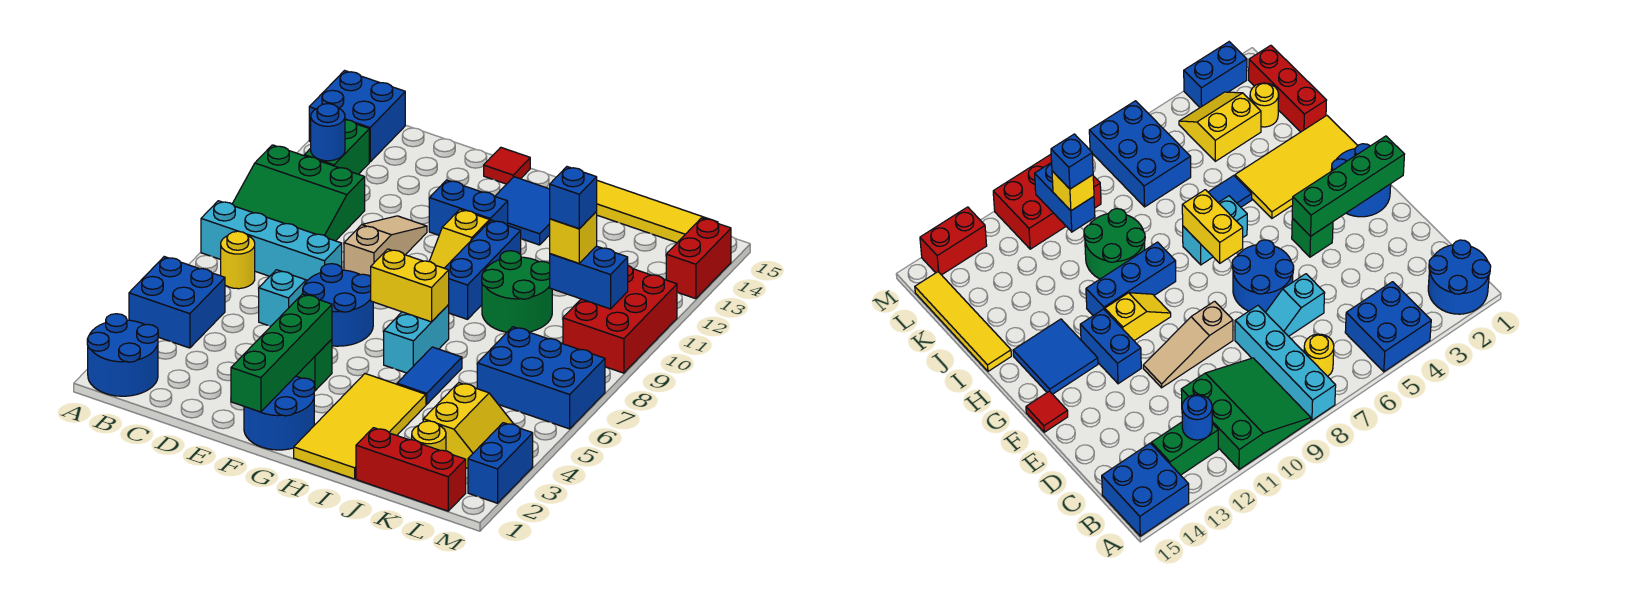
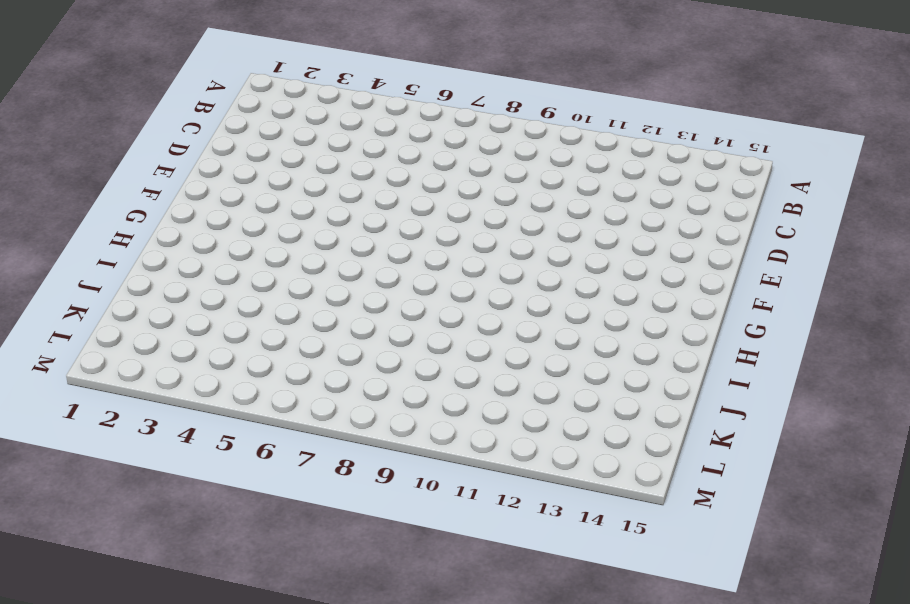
none -> blue round brick A1:B2 level 1
none -> blue brick A4:B5 level 1
none -> cyan brick A8:D8 level 1
none -> green slope A9:C11 level 1 top 11

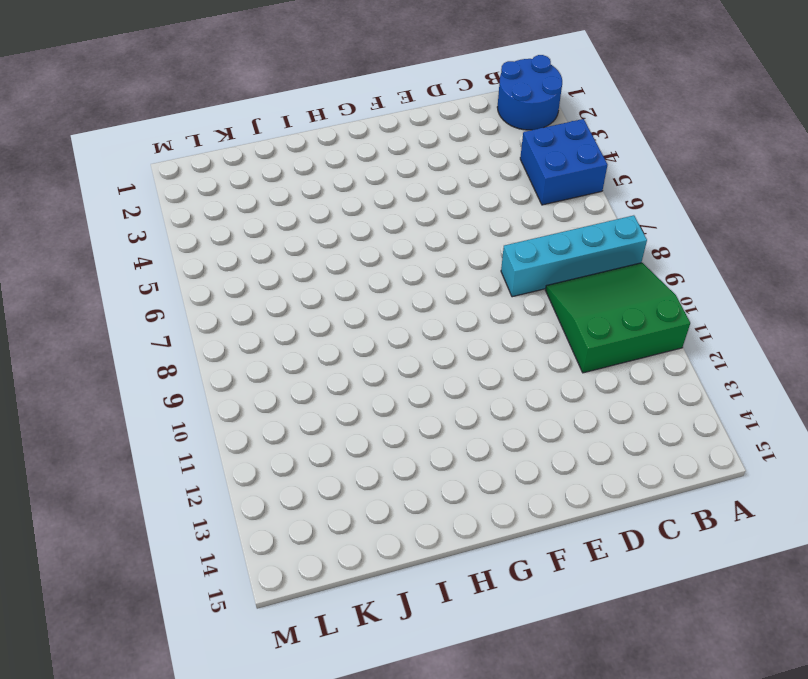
none -> blue brick A14:B15 level 1
none -> yellow round brick B7 level 1
none -> green brick B12:B13 level 1
none -> cyan slope D6:D7 level 1 top 6

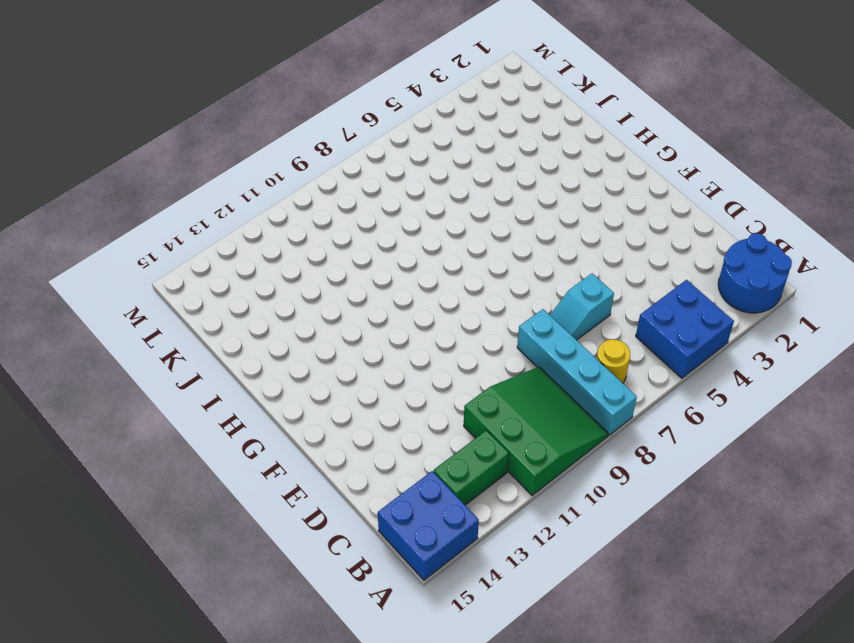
none -> blue round brick E6:F7 level 1
none -> tan slope E9:E11 level 1 top 9
none -> blue round brick F1:G2 level 1
none -> green brick F4 level 1

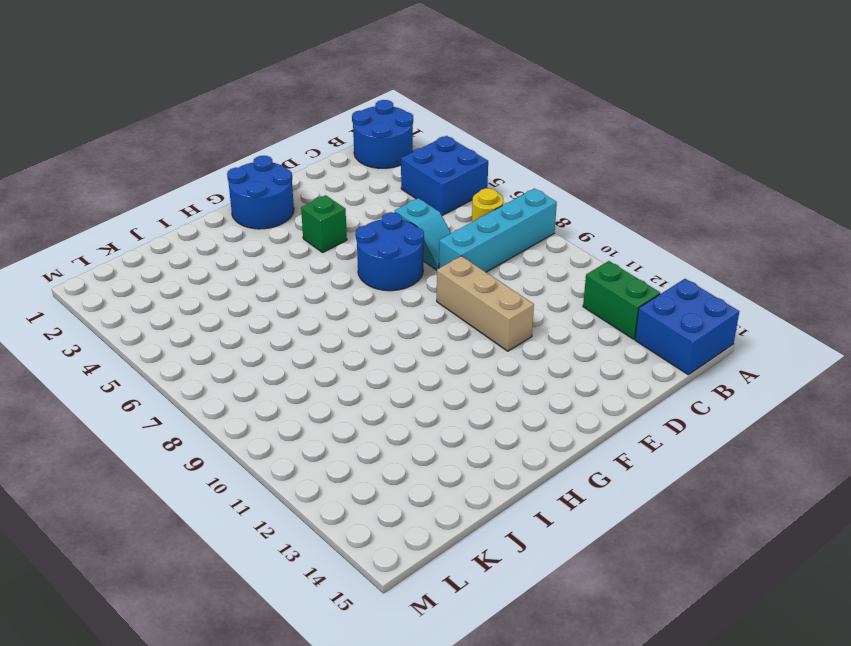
tan brick E9:E11 level 1 -> tan slope E9:E11 level 1 top 9
none -> green slope A9:C11 level 1 top 11
none -> blue brick F12:G12 level 1
none -> red tile F15 level 1
none -> yellow slope G10:G11 level 1 top 11

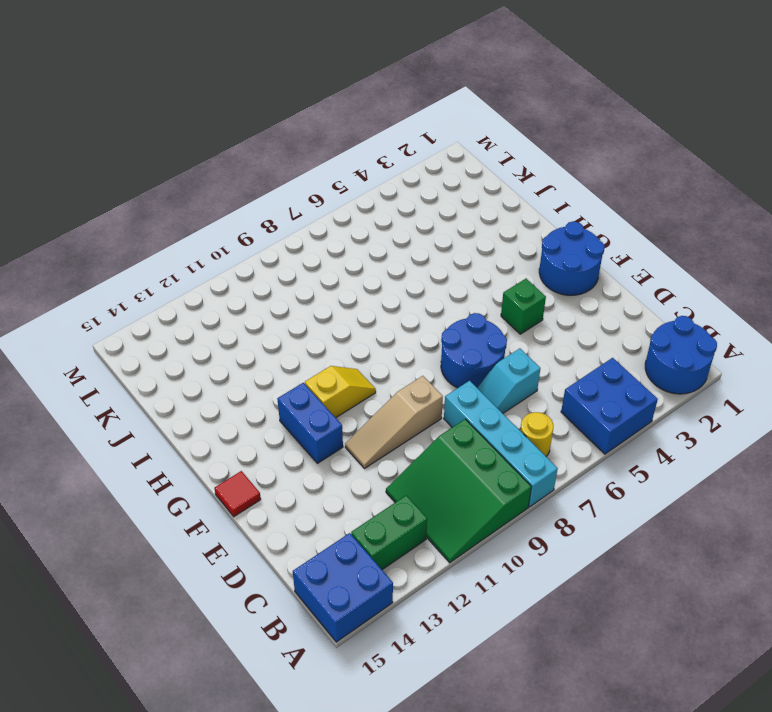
green slope A9:C11 level 1 top 9 -> green slope A9:C11 level 1 top 11
none -> blue tile G13:H14 level 1
none -> yellow tile H1:I4 level 1
none -> cyan brick H6:H7 level 1
none -> blue brick H9:H11 level 1

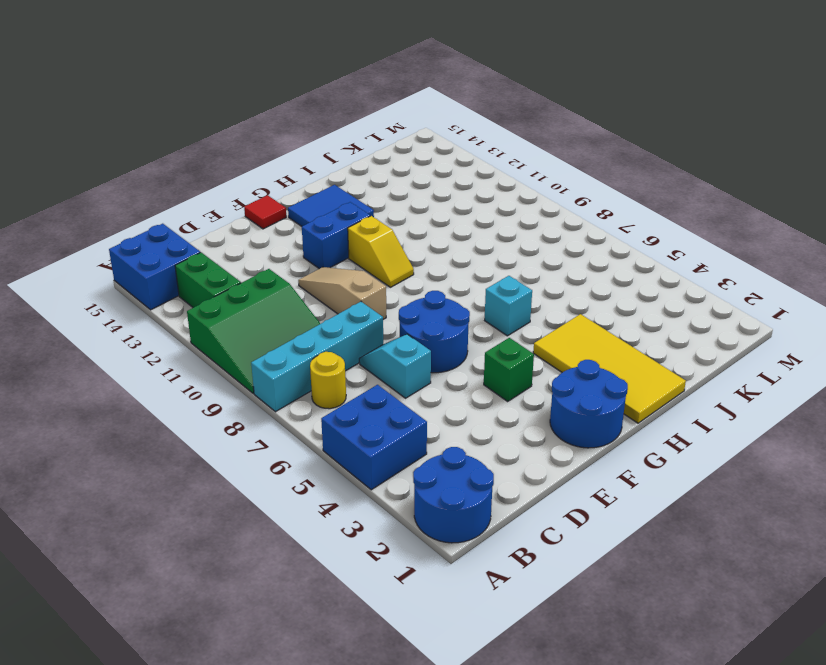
cyan brick H6 level 1 -> cyan brick H6:H7 level 1
none -> blue brick H9:H11 level 1
none -> blue tile I5:I6 level 1
none -> green round brick I9:J10 level 1
none -> yellow tile I15:L15 level 1

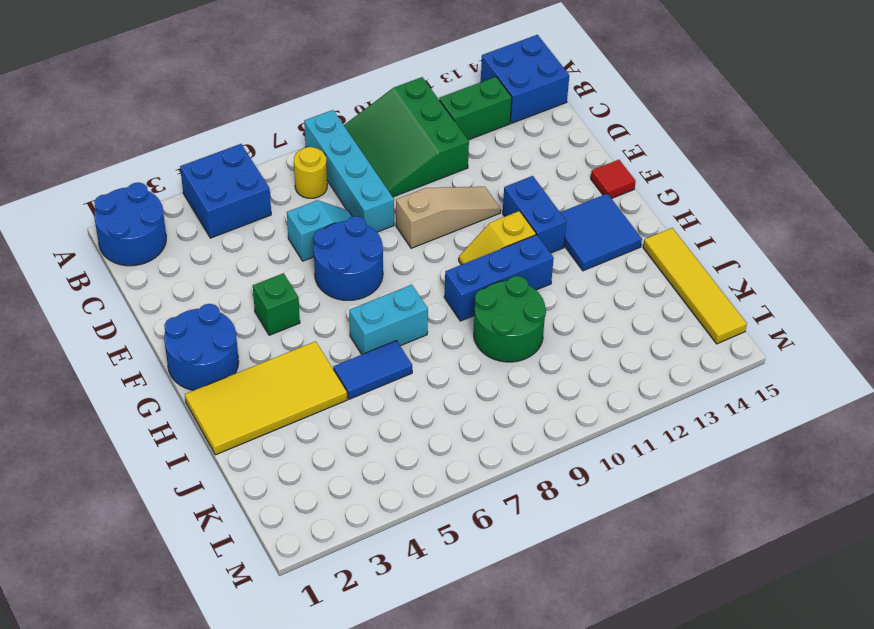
none -> red brick J1:L1 level 1
none -> yellow round brick K2 level 1
none -> yellow slope K3:L4 level 1 top K
none -> blue brick K6:M7 level 1

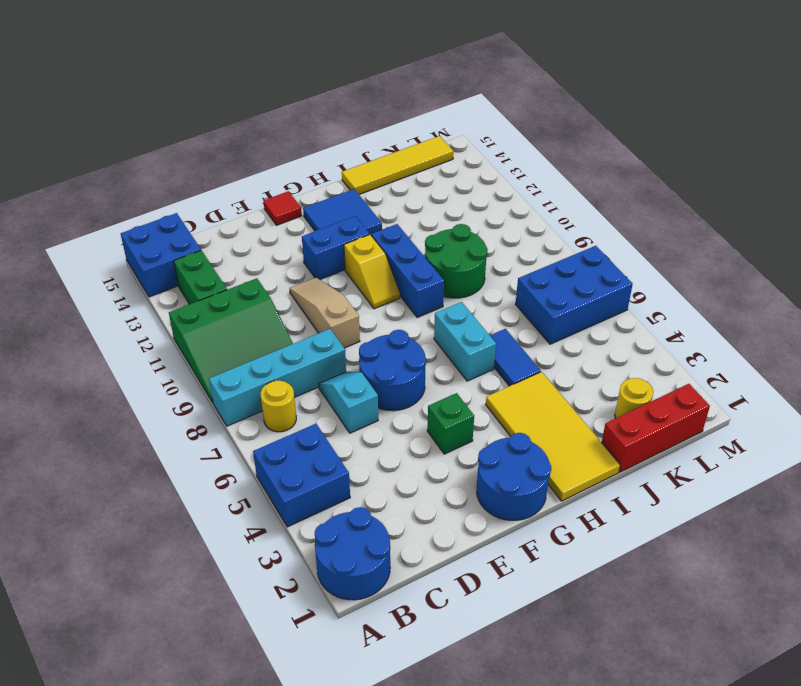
none -> yellow slope K3:L4 level 1 top K
none -> red brick L9:M11 level 1
none -> blue brick M2:M3 level 1
none -> red brick M13:M14 level 1

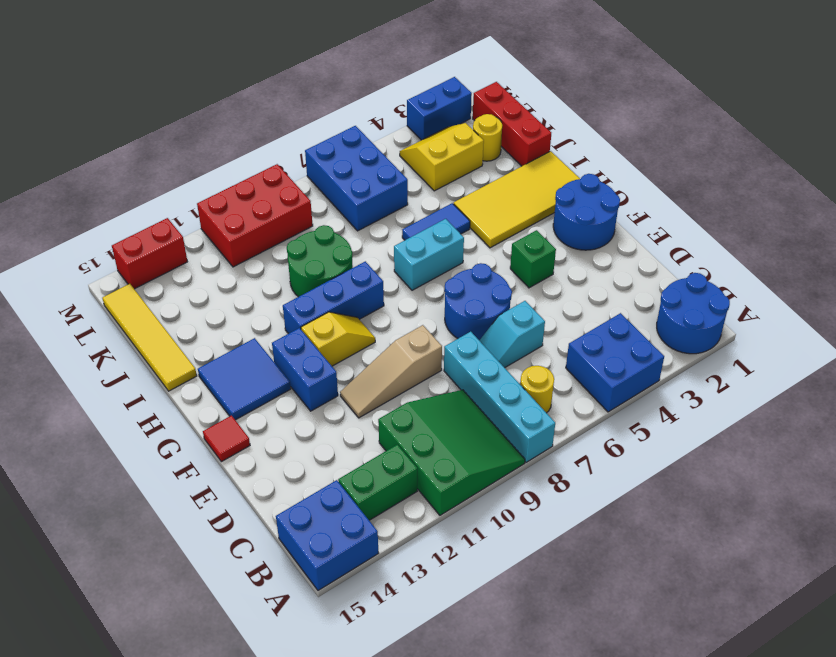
none -> blue round brick B12 level 2
none -> green brick F1:F4 level 2
none -> yellow brick G7:H7 level 2
none -> blue brick K10:L10 level 2

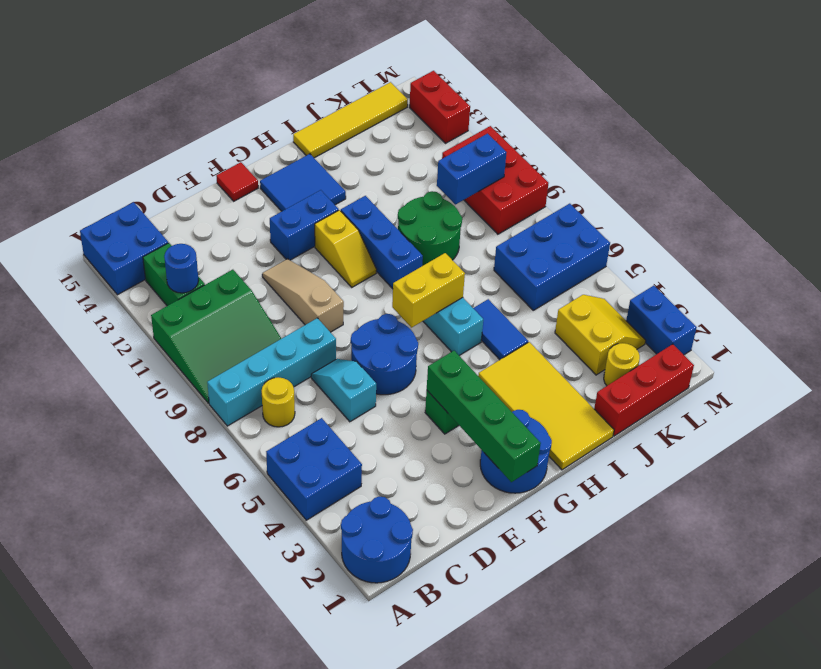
none -> yellow brick K10 level 3
none -> blue brick K10 level 4

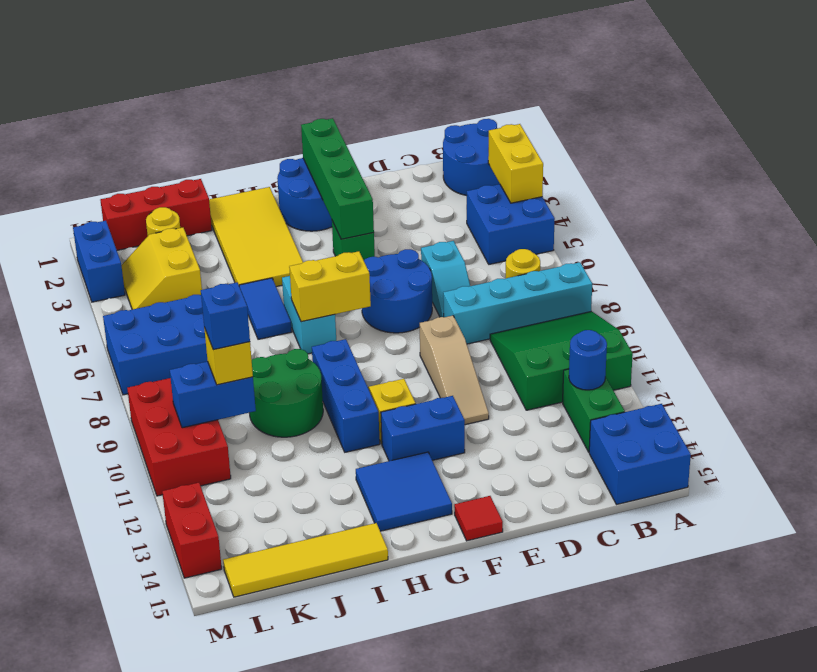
yellow brick A3:A4 level 2 -> none

